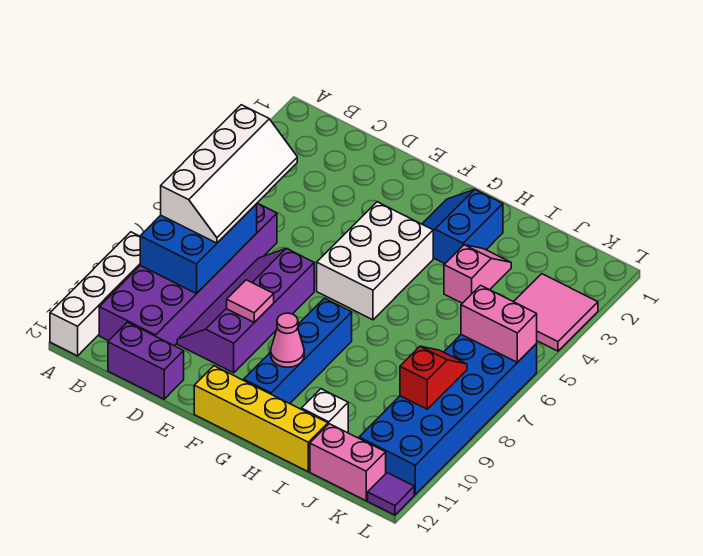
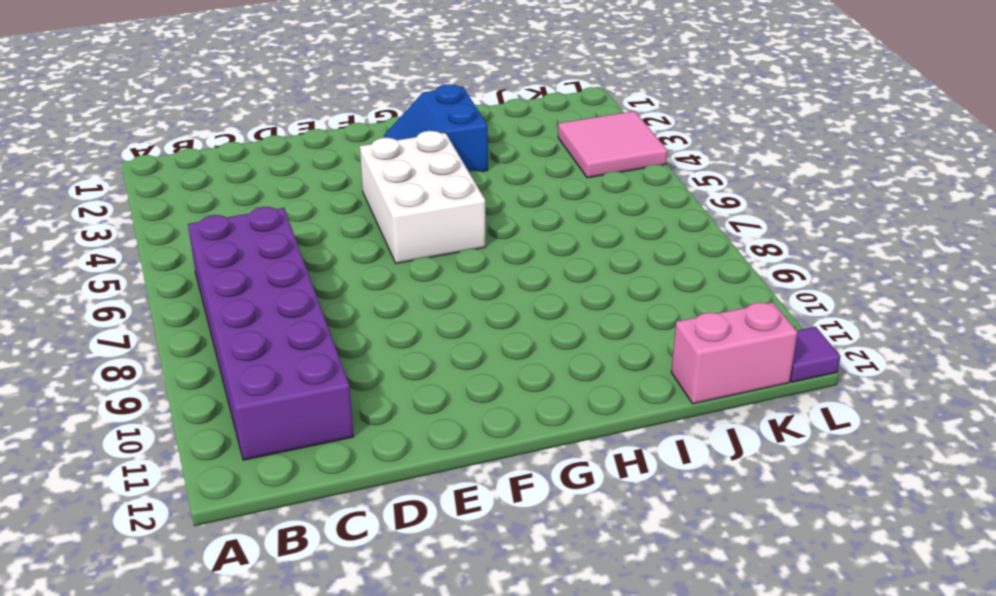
none -> white brick A9:A12 level 1
none -> purple brick C12:D12 level 1
none -> purple slope D7:E10 level 1 top E

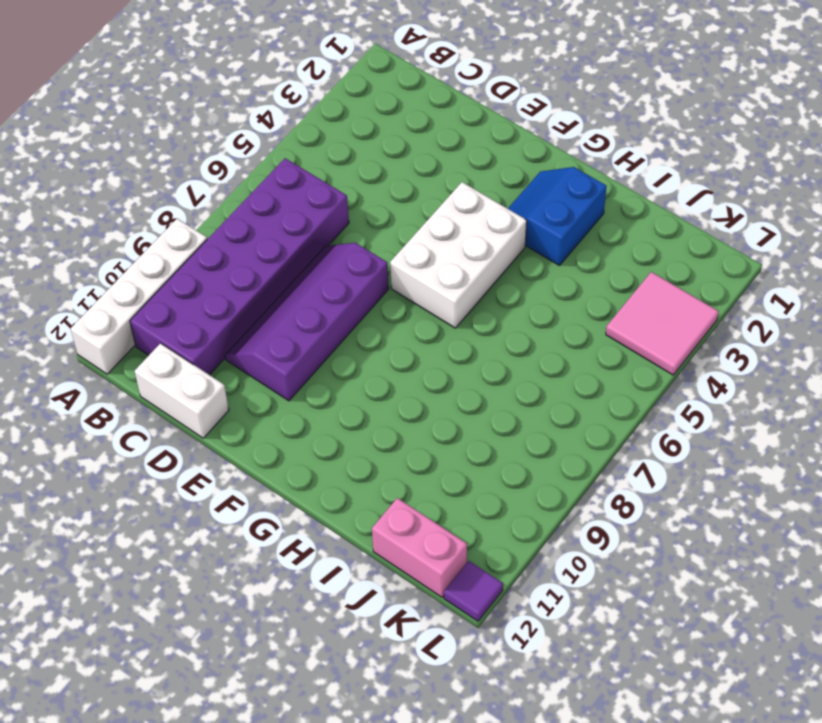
white brick C12:D12 level 1 -> purple brick C12:D12 level 1
none -> yellow brick F12:I12 level 1
none -> blue brick G8:G11 level 1
none -> pink slope I3:I4 level 1 top 4

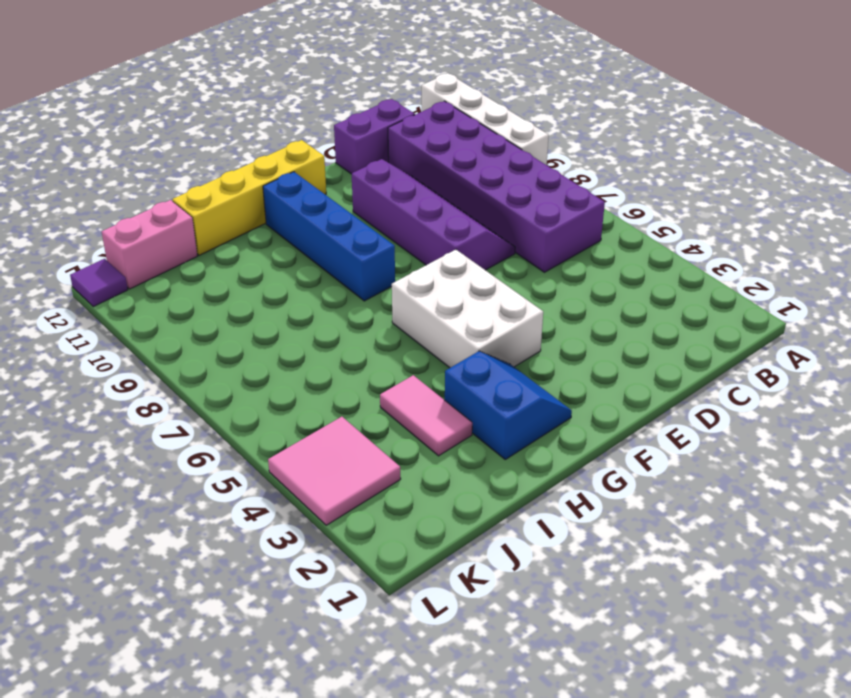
pink tile I3:I4 level 1 -> pink slope I3:I4 level 1 top 4
none -> white brick I11 level 1
none -> blue brick K6:L11 level 1
none -> blue brick B7:C9 level 2

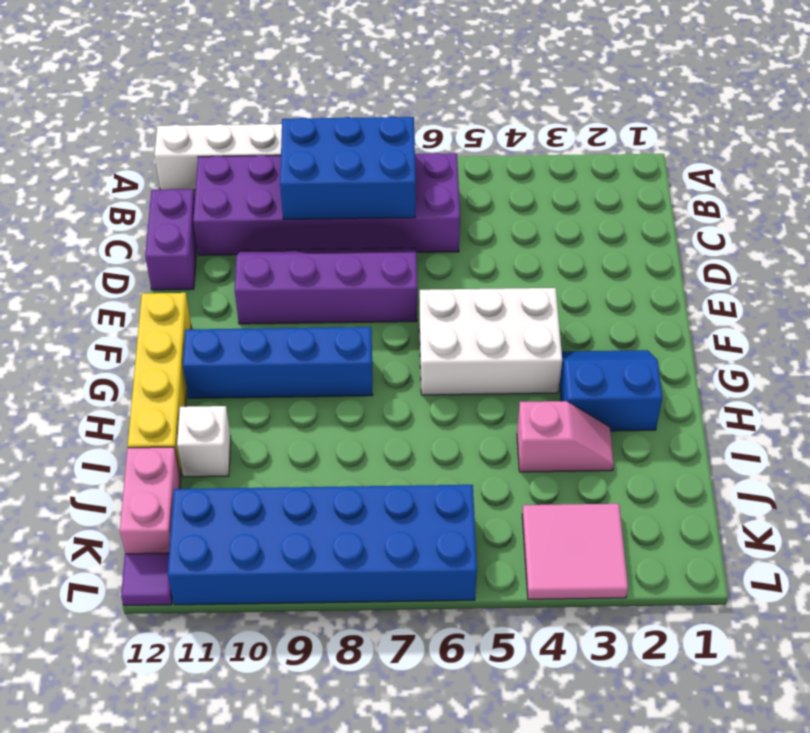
none -> pink tile E9 level 2
none -> pink cone G10 level 2
none -> pink brick K6:L6 level 2

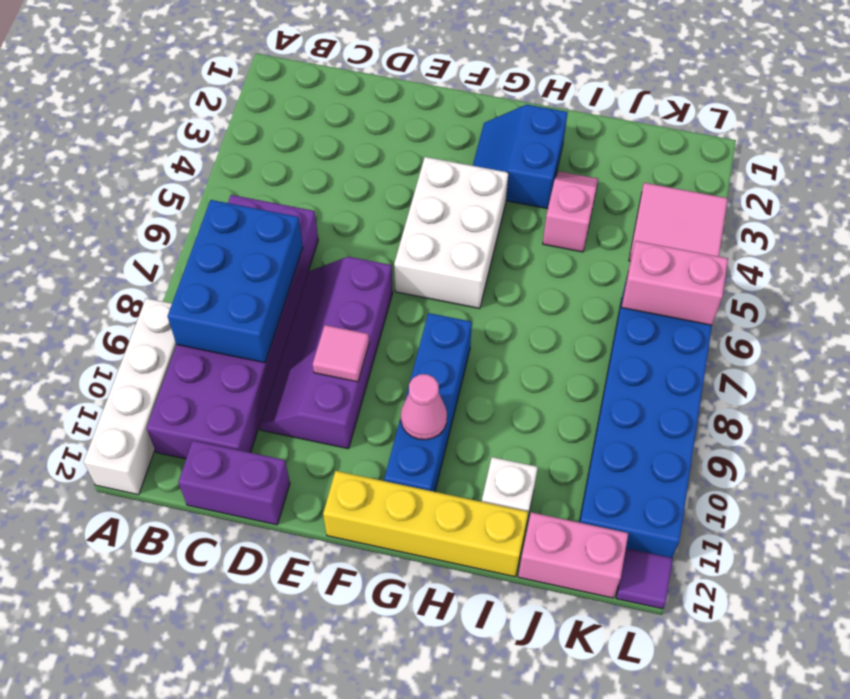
none -> red slope K8:K9 level 2 top 9
none -> white slope B5:C8 level 3 top B

